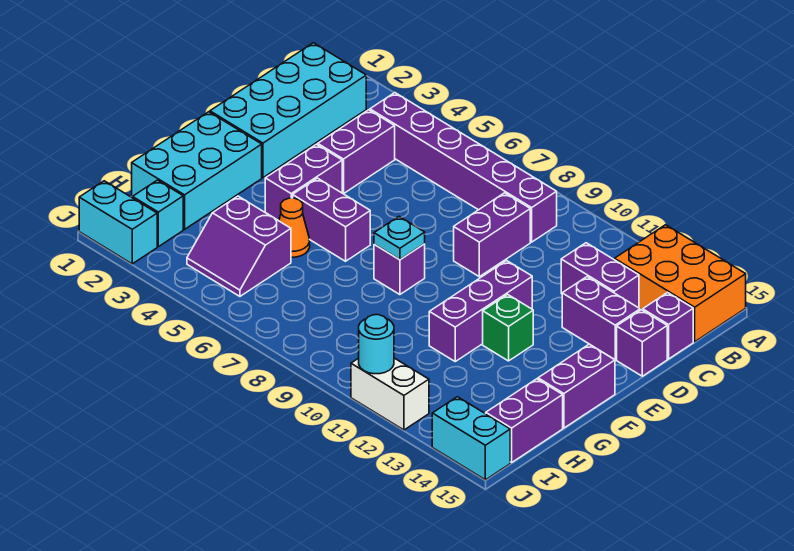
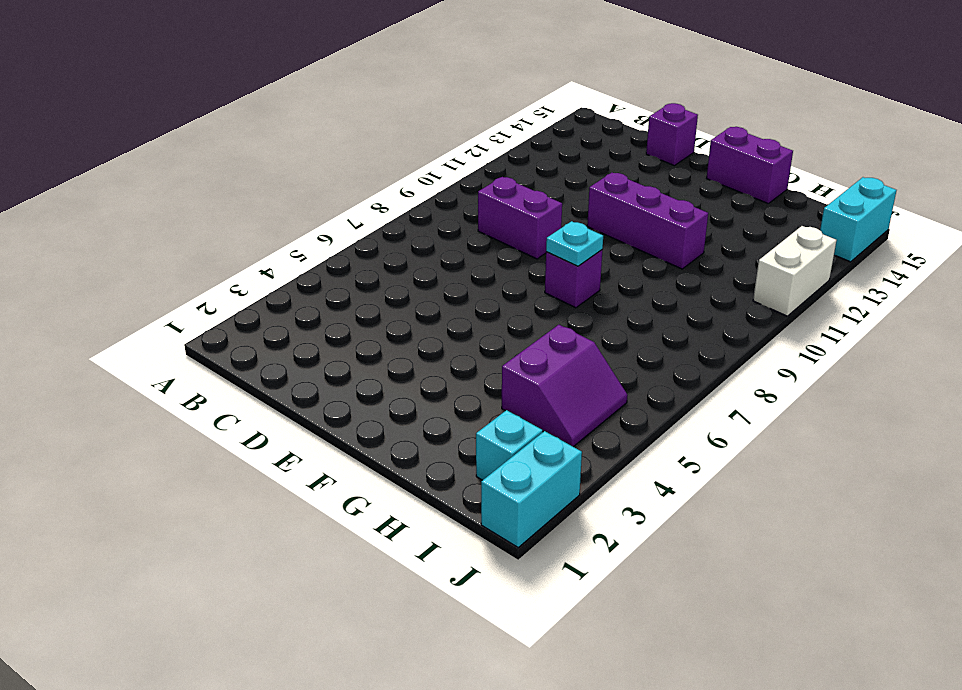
none -> orange brick A13:B15 level 1
none -> cyan brick B1:E2 level 1
none -> purple brick B4:B9 level 1

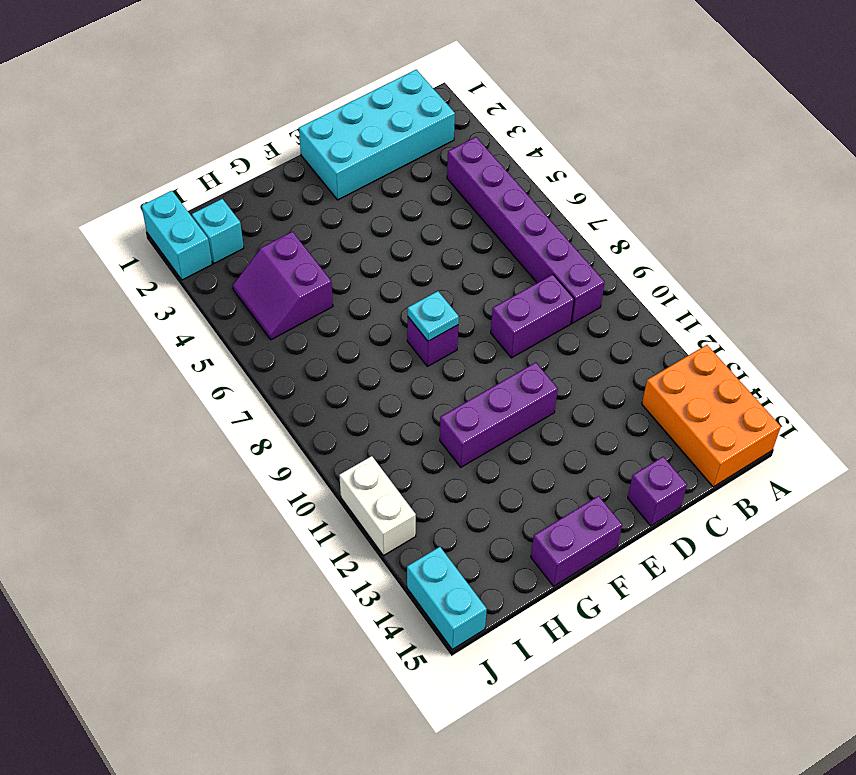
none -> purple brick C4:D4 level 1
none -> purple brick C12:C13 level 1
none -> purple brick C15 level 1

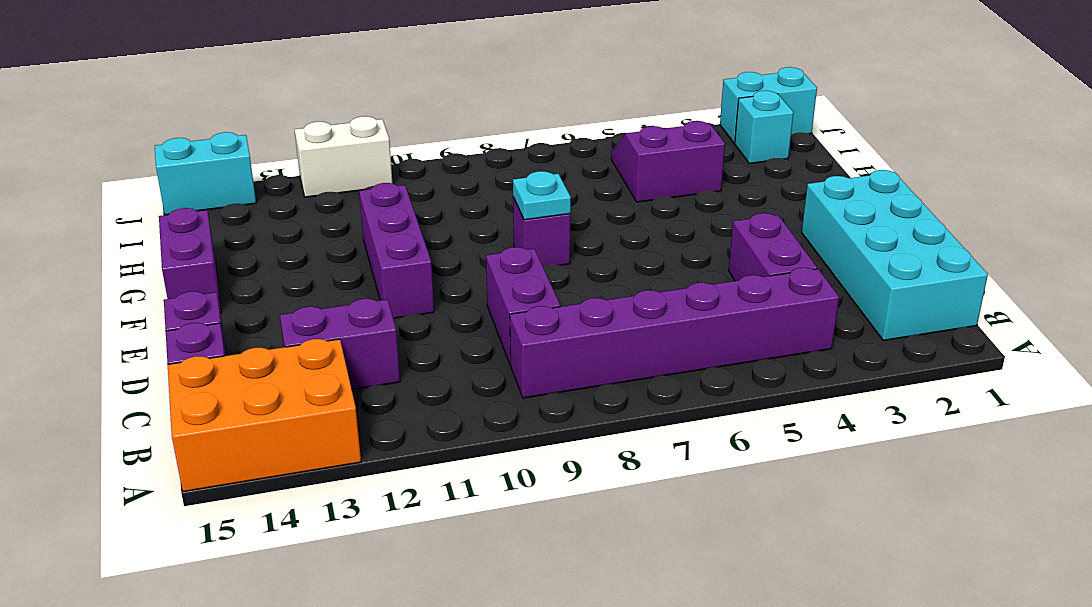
none -> purple brick D13:D14 level 1
none -> purple brick E4:F4 level 1
none -> cyan brick F1:H2 level 1

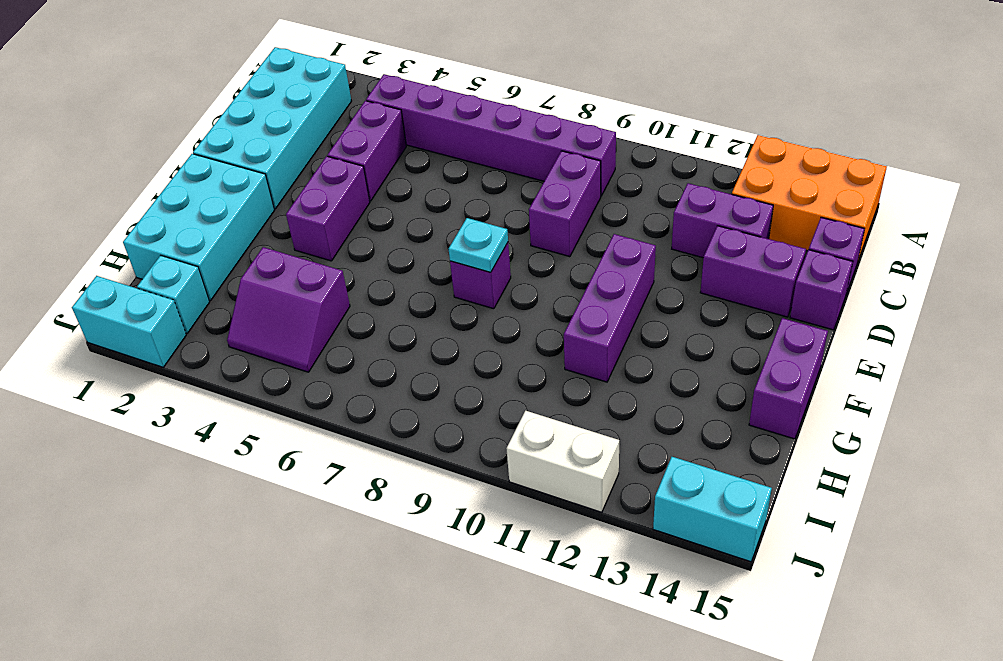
none -> purple brick F5:F6 level 1
none -> green brick F12 level 1
none -> orange cone G5 level 1

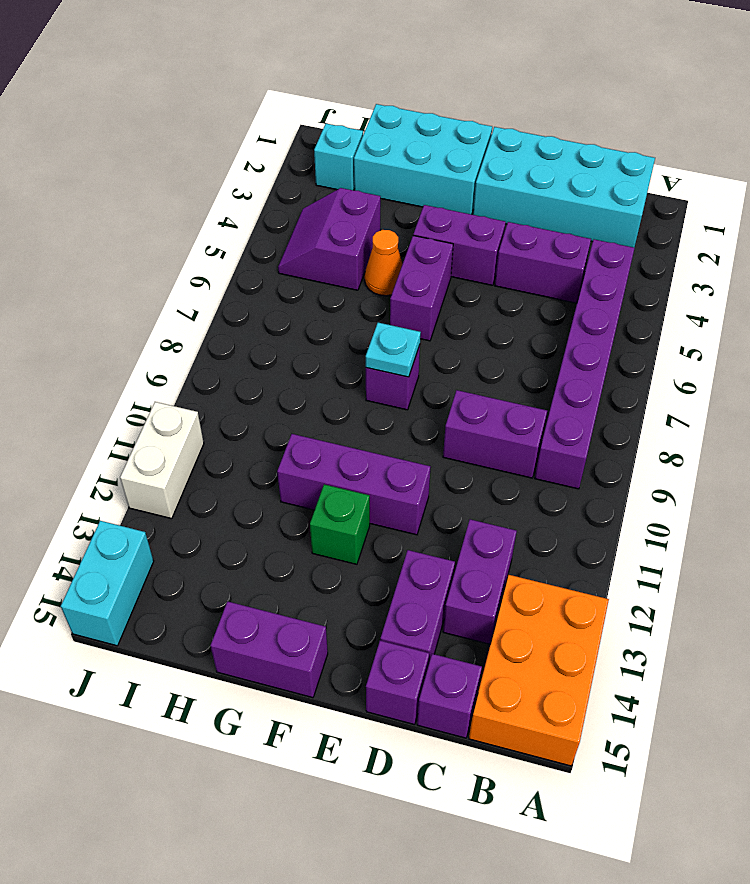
none -> purple brick H15:I15 level 1
none -> cyan brick J1:J2 level 1
none -> cyan round brick J11 level 2

